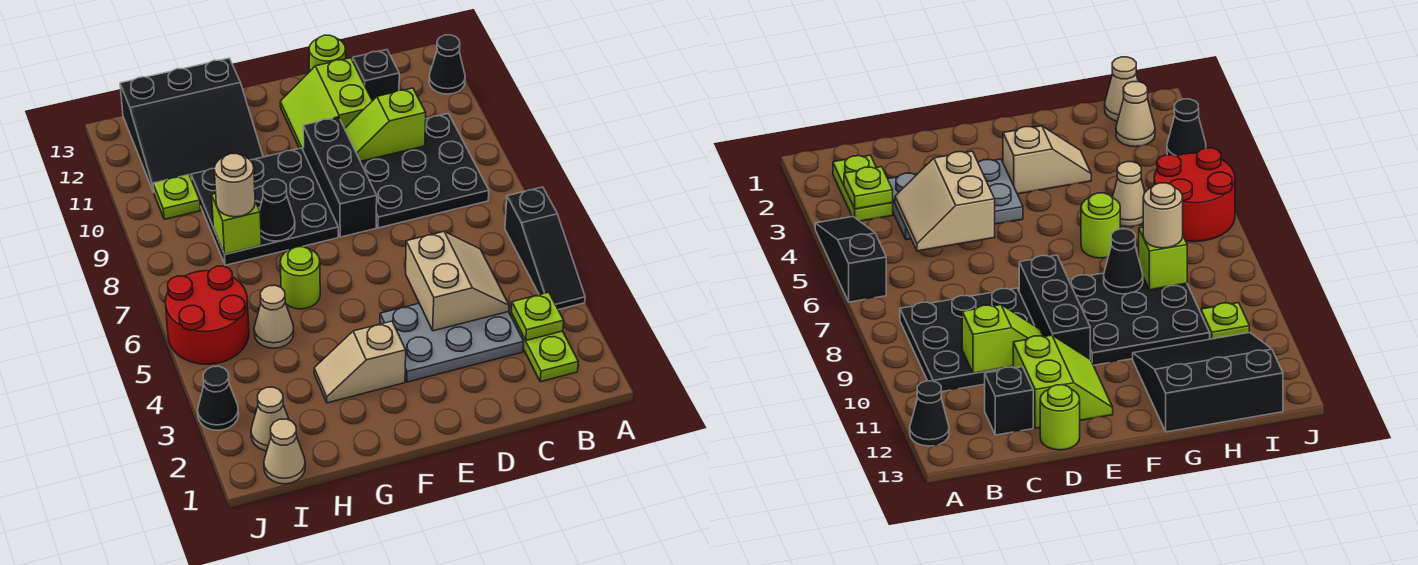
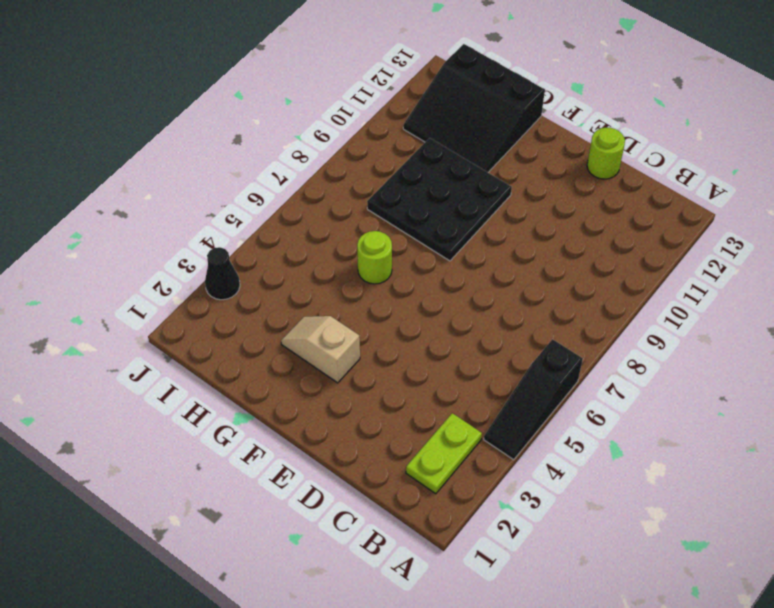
none -> black cone A12 level 1
none -> black plate B8:D10 level 1
none -> grey plate C3:E4 level 1

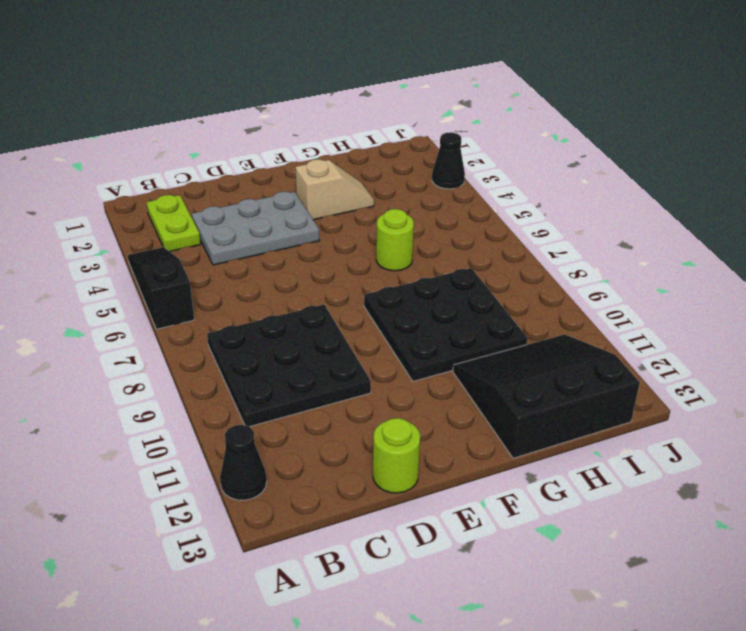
none -> black brick C12 level 1
none -> lime slope D11:E12 level 1 top D
none -> black brick E8:E10 level 1

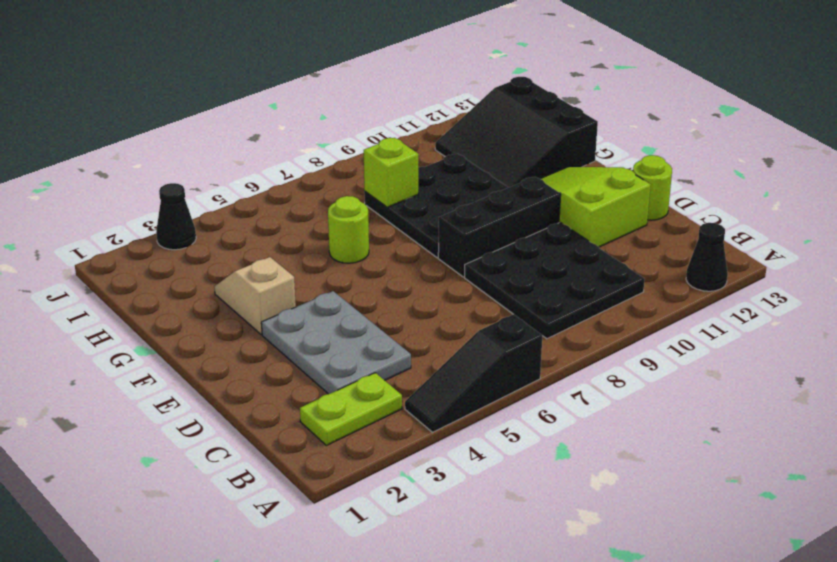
lime slope D11:F12 level 1 top D -> lime slope D11:E12 level 1 top D
none -> black brick C12 level 1
none -> tan cone H5 level 1
none -> tan cone I1 level 1

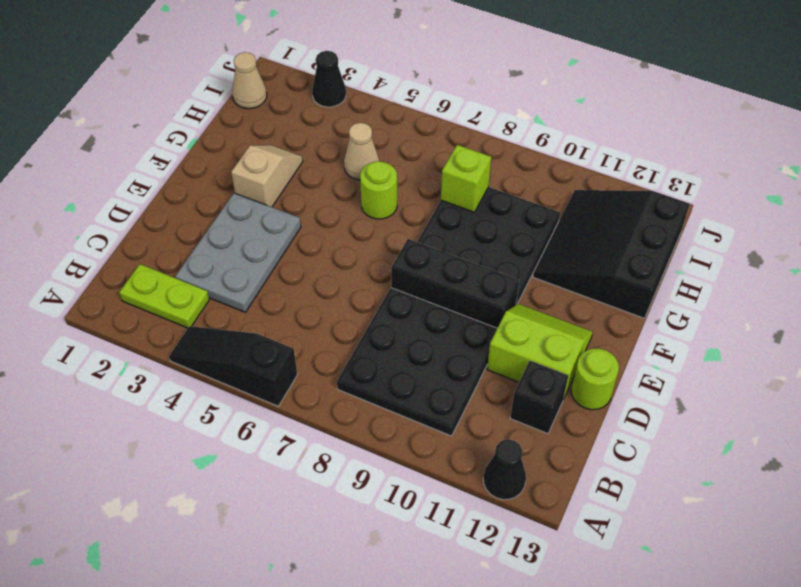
none -> tan cone I2 level 1
none -> red round brick I5:J6 level 1
none -> lime plate I10 level 1

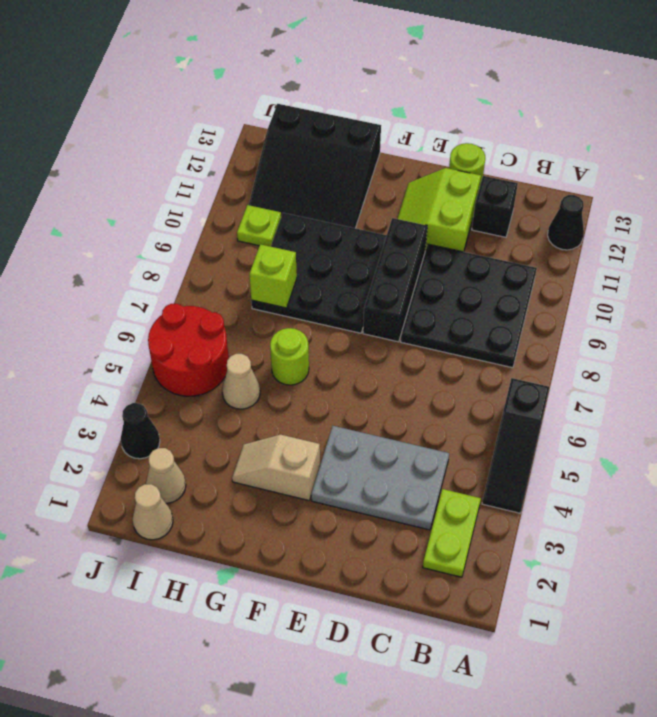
none -> lime plate B3 level 2
none -> tan slope C4:D5 level 2 top D
none -> lime slope C10:D10 level 2 top C

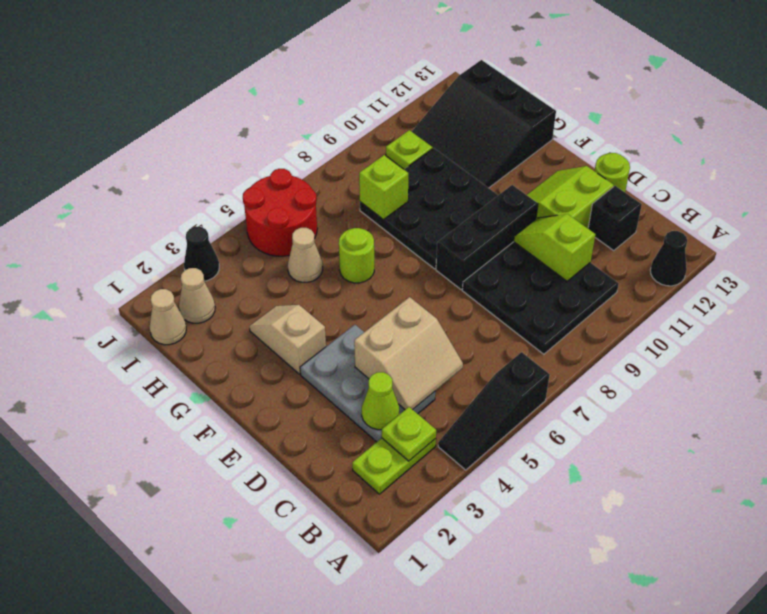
lime cone C3 level 2 -> none
none -> black cone G8 level 2
none -> tan round brick H8 level 3

